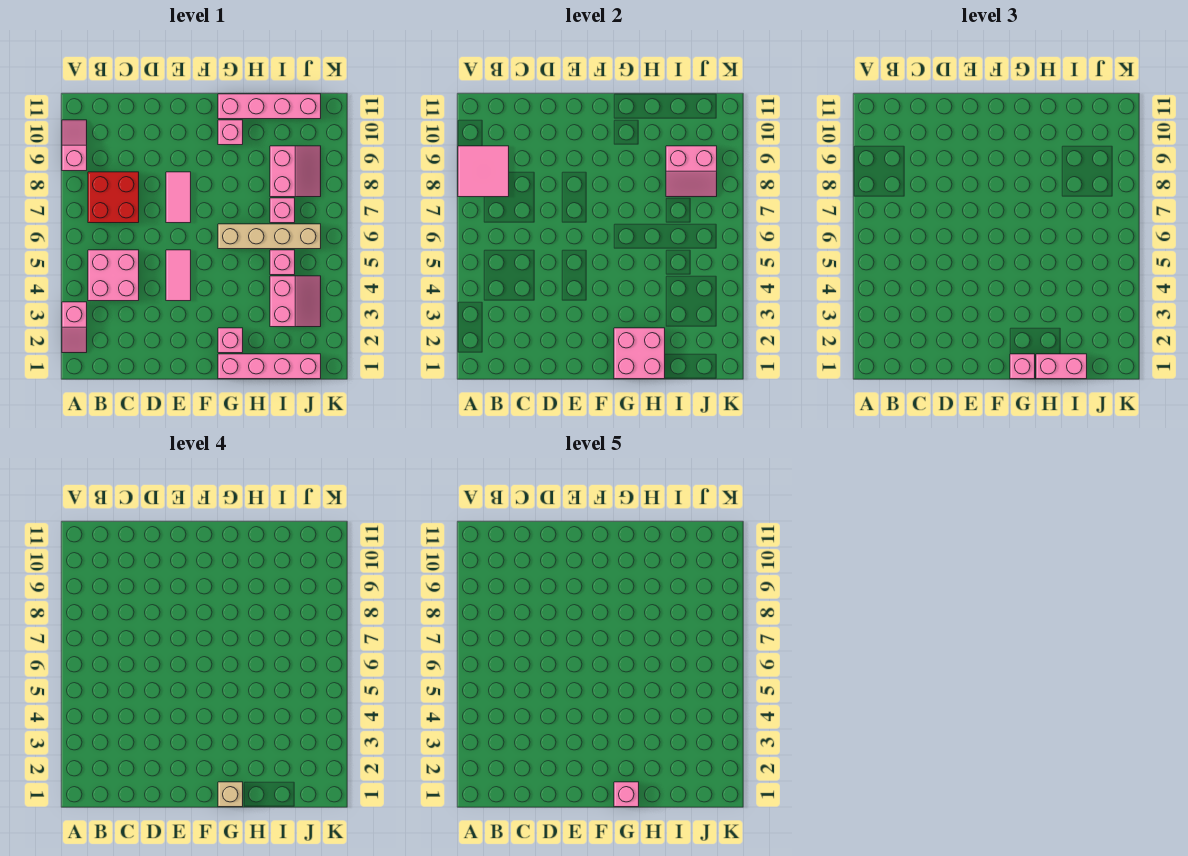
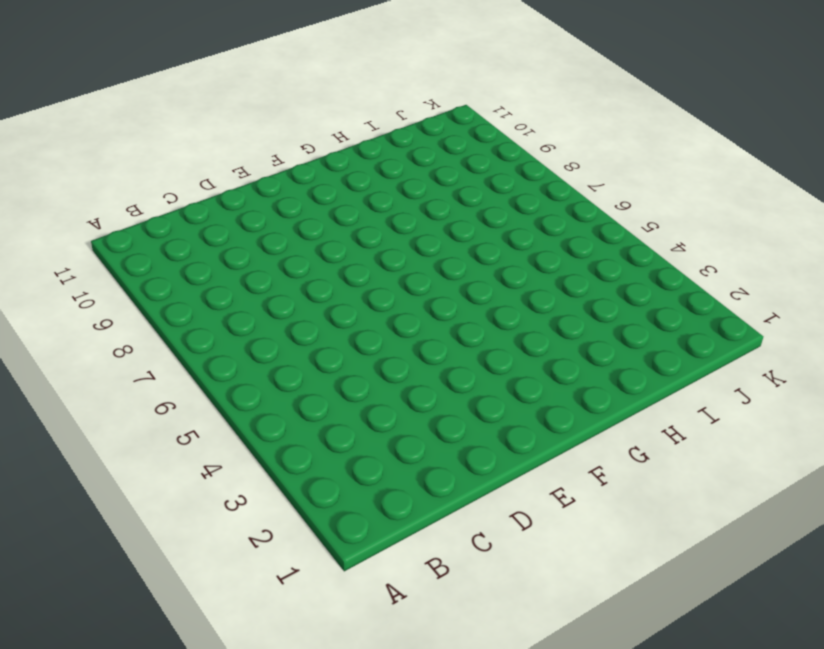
none -> pink slope A2:A3 level 1 top 3
none -> pink slope A9:A10 level 1 top 9
none -> pink brick B4:C5 level 1

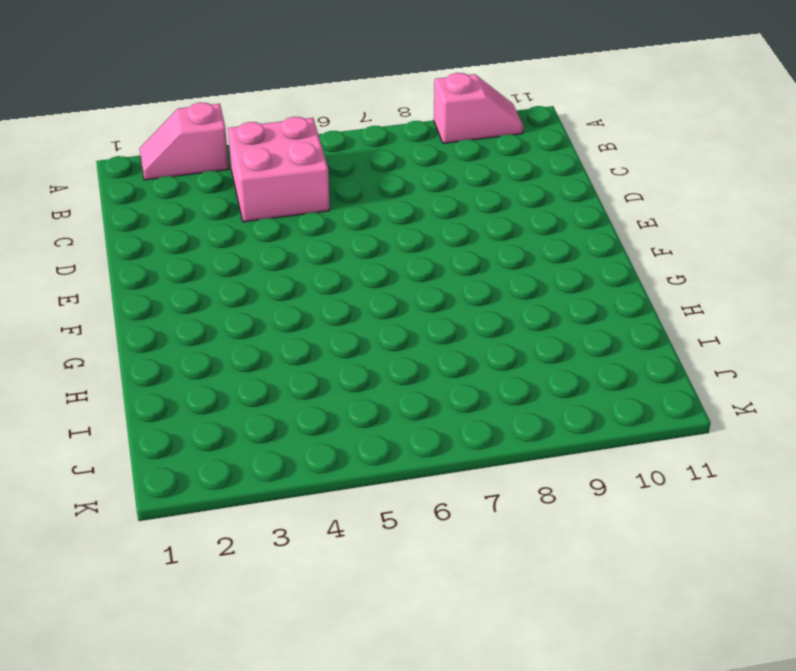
none -> red brick B7:C8 level 1
none -> pink tile E4:E5 level 1
none -> pink tile E7:E8 level 1

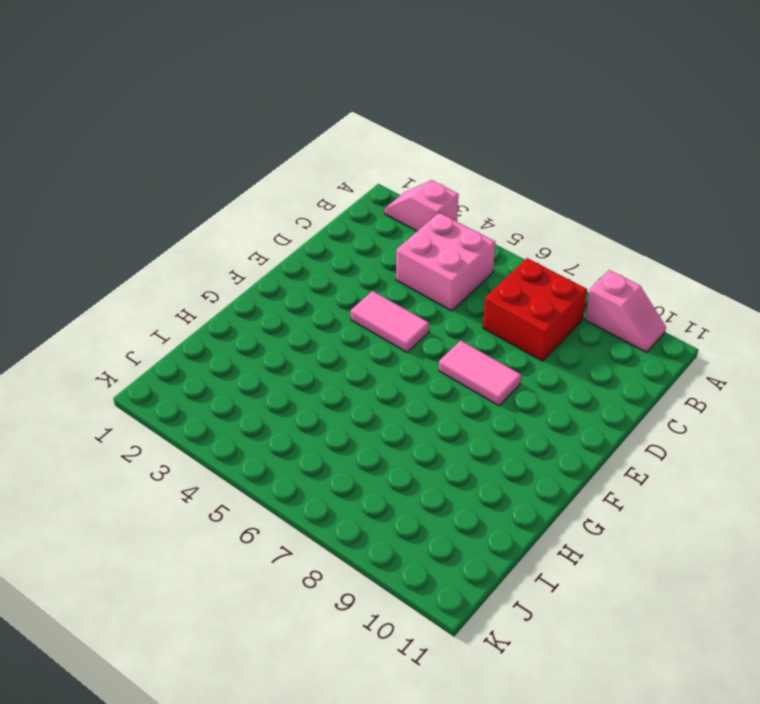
none -> pink brick G1:J1 level 1
none -> pink brick G2 level 1
none -> tan brick G6:J6 level 1

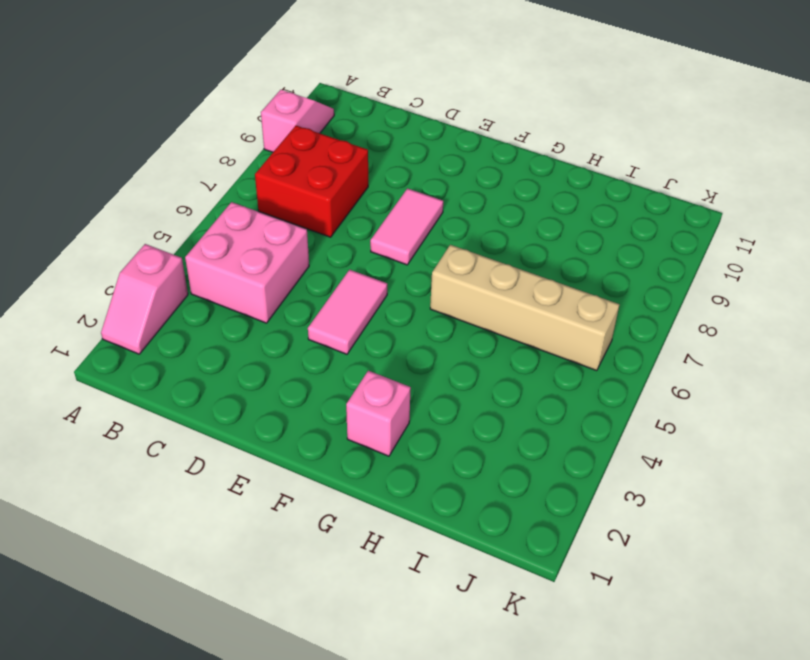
none -> pink brick G1:J1 level 1
none -> pink brick G10 level 1
none -> pink brick G11:J11 level 1

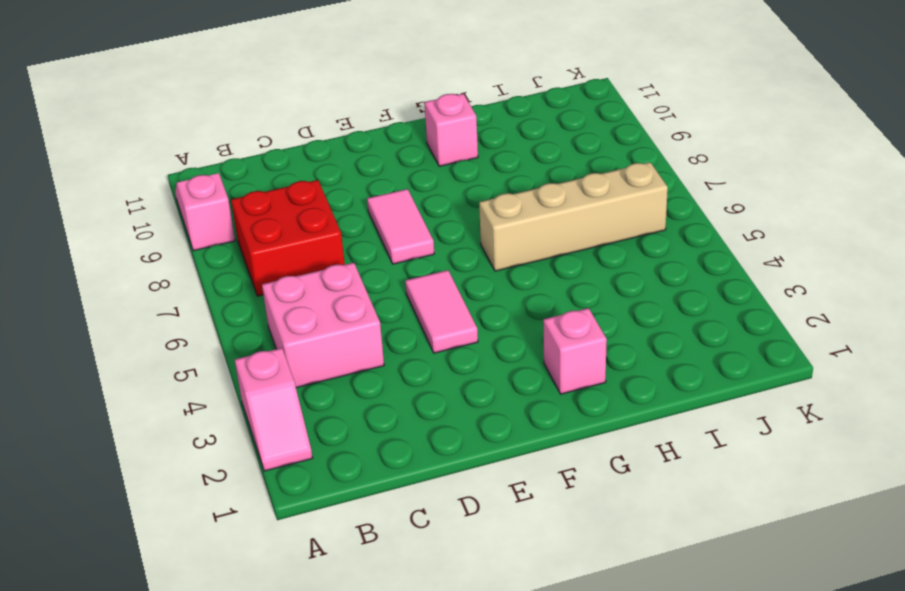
none -> pink brick G1:J1 level 1
none -> pink brick G11:J11 level 1
none -> pink slope I3:J4 level 1 top I

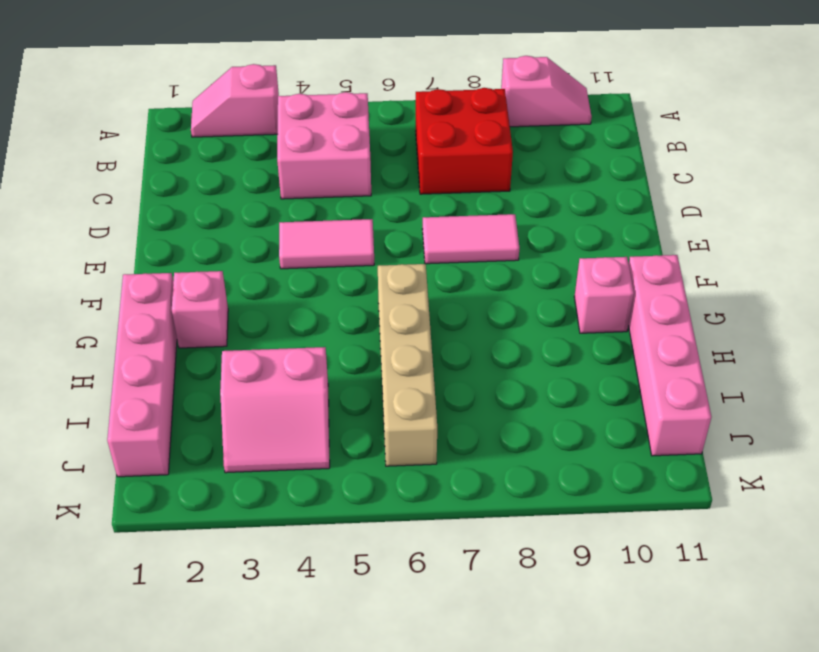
none -> pink brick I5 level 1
none -> pink brick I7 level 1
none -> pink slope I8:J9 level 1 top I

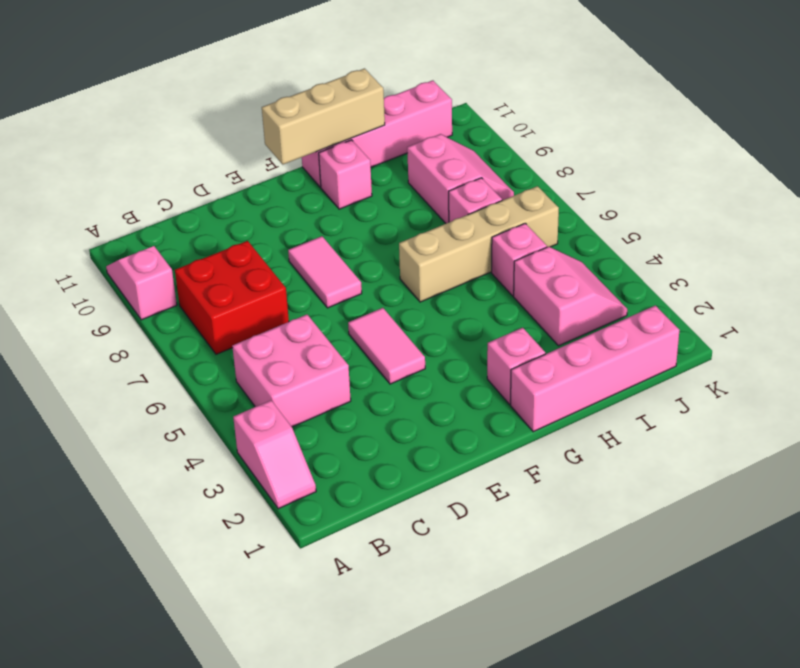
tan brick F11:H11 level 2 -> none
none -> pink tile A8:B9 level 2
none -> pink brick G1:H2 level 2
none -> pink slope I8:J9 level 2 top 9

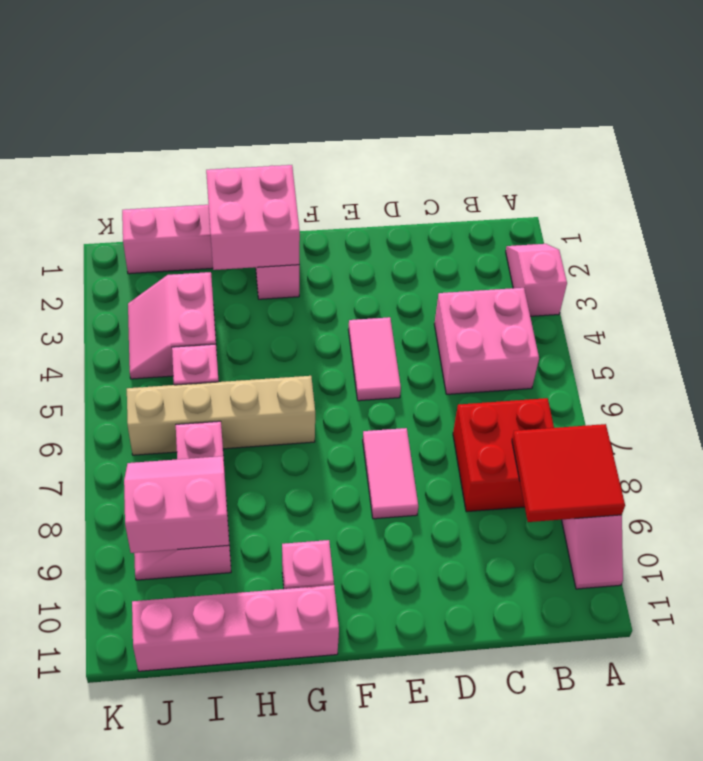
red tile A8:B9 level 2 -> pink tile A8:B9 level 2
none -> pink brick G1 level 3
none -> pink brick H1:I1 level 3
none -> tan brick G1 level 4

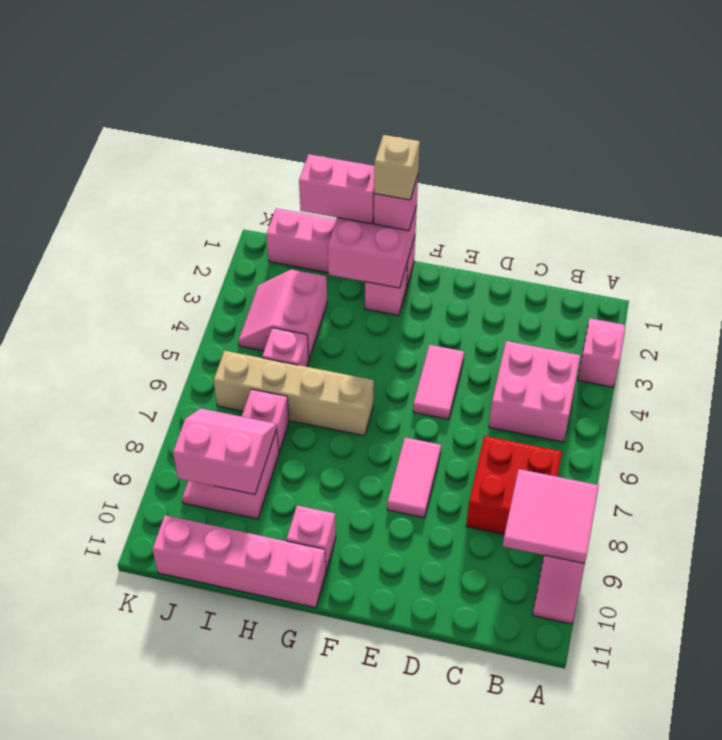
none -> pink brick G1 level 5

